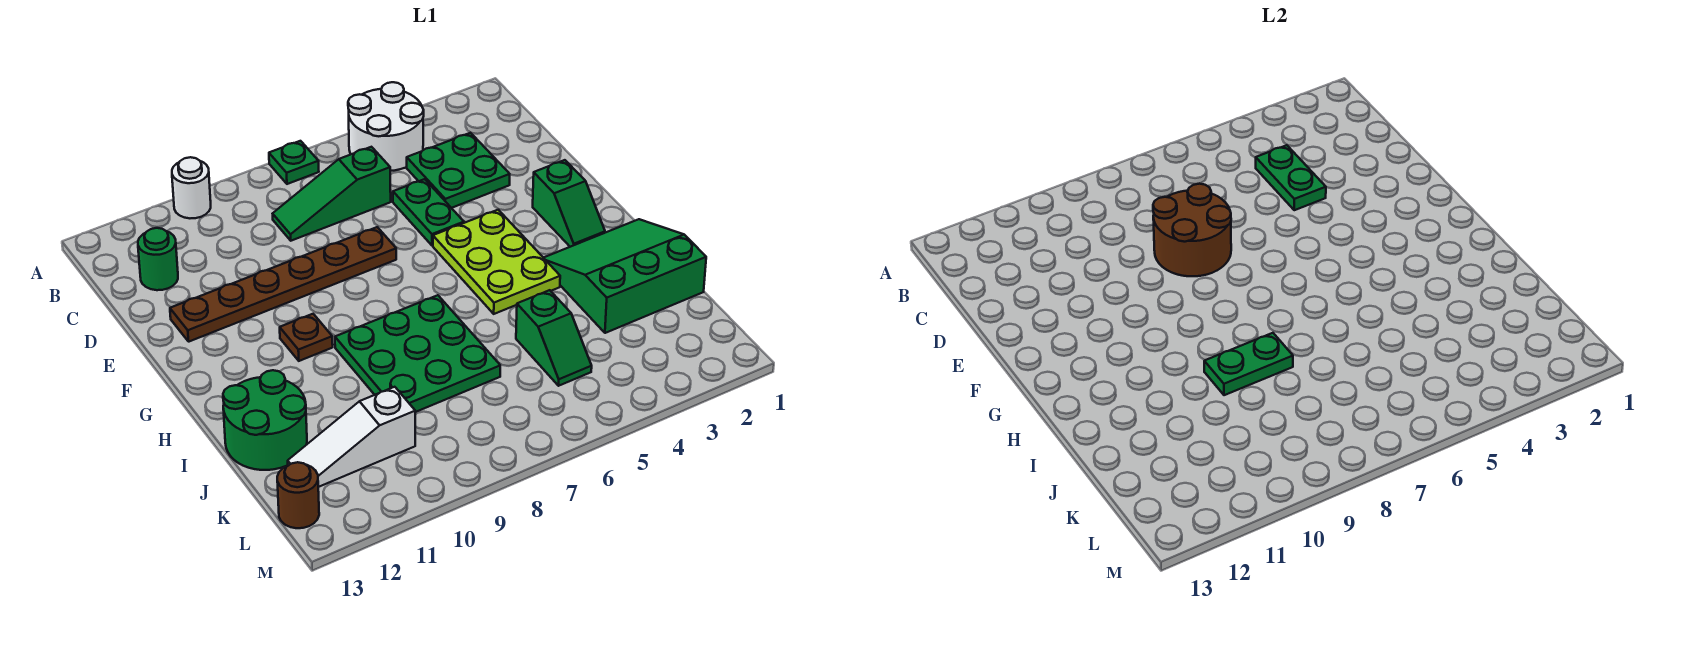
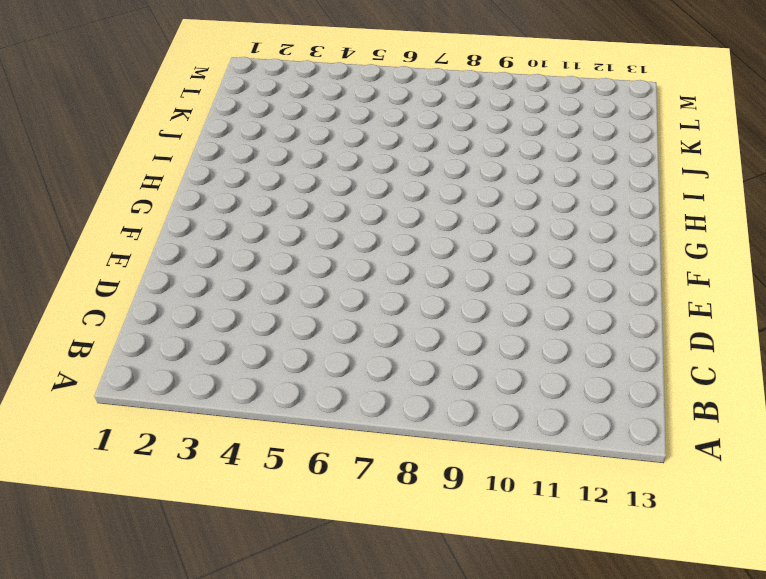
none -> white round brick A4:B5 level 1
none -> green plate A7 level 1
none -> white round brick A10 level 1

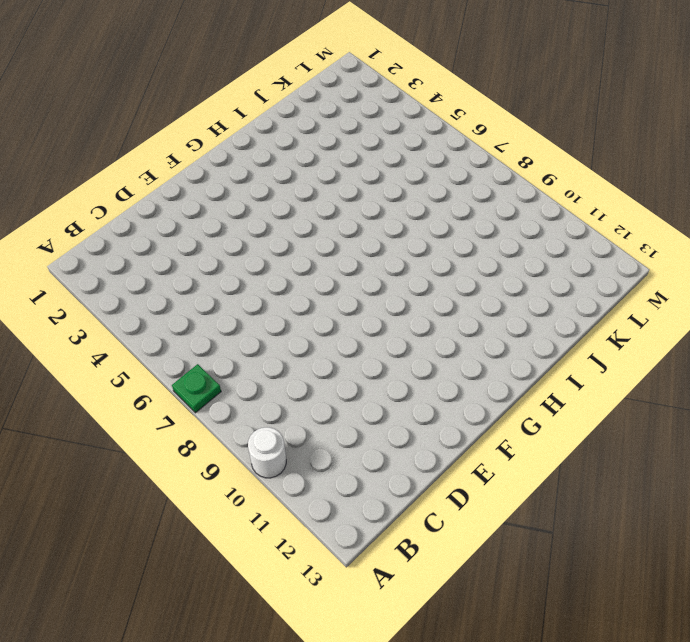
none -> white round brick A4:B5 level 1
none -> green plate C3:D4 level 1
none -> green slope C6:C8 level 1 top 6

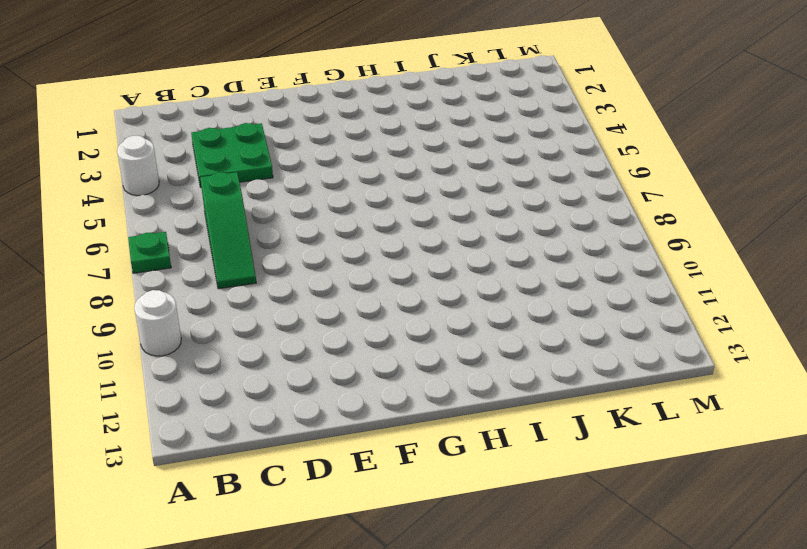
white round brick A4 level 1 -> white round brick A4:B5 level 1
none -> green round brick C12 level 1
none -> green plate D5:E5 level 1
none -> brown plate E7:E12 level 1

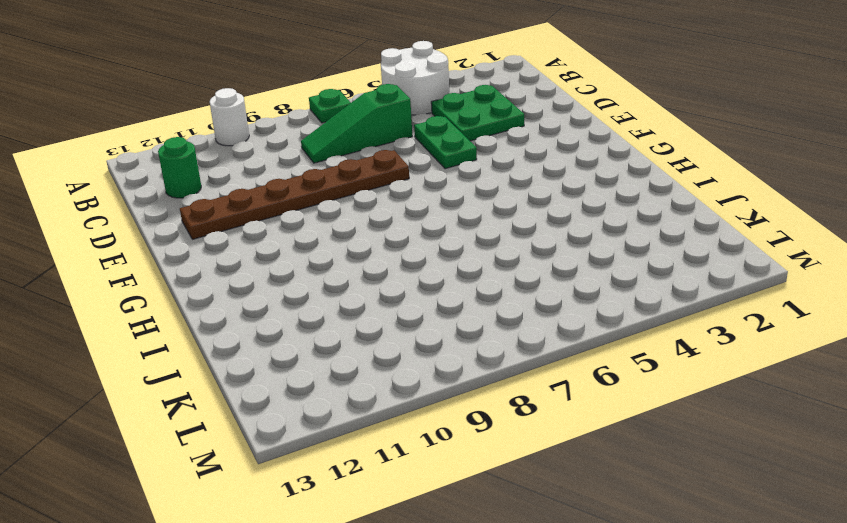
none -> green slope F2:G2 level 1 top F
none -> lime plate F4:H5 level 1
none -> brown plate G10 level 1

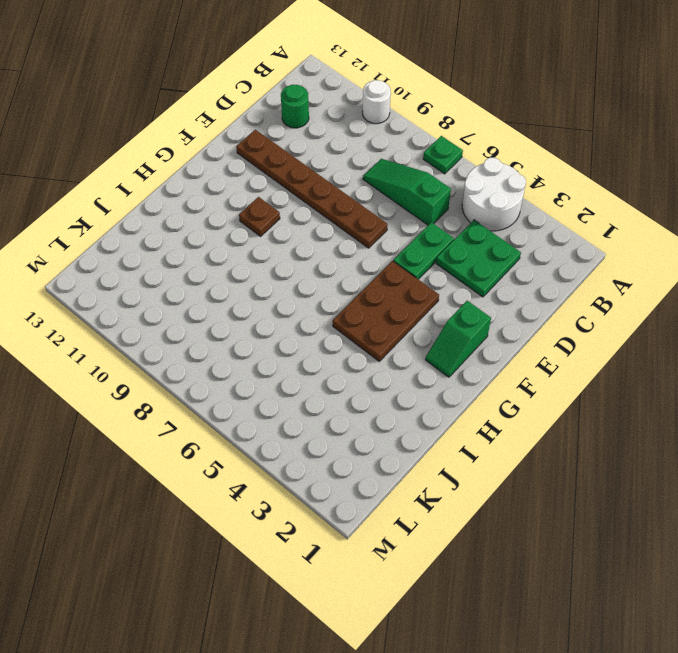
brown plate F4:H5 level 1 -> lime plate F4:H5 level 1
none -> green slope H1:J3 level 1 top J
none -> green plate H7:J9 level 1
none -> green round brick I12:J13 level 1

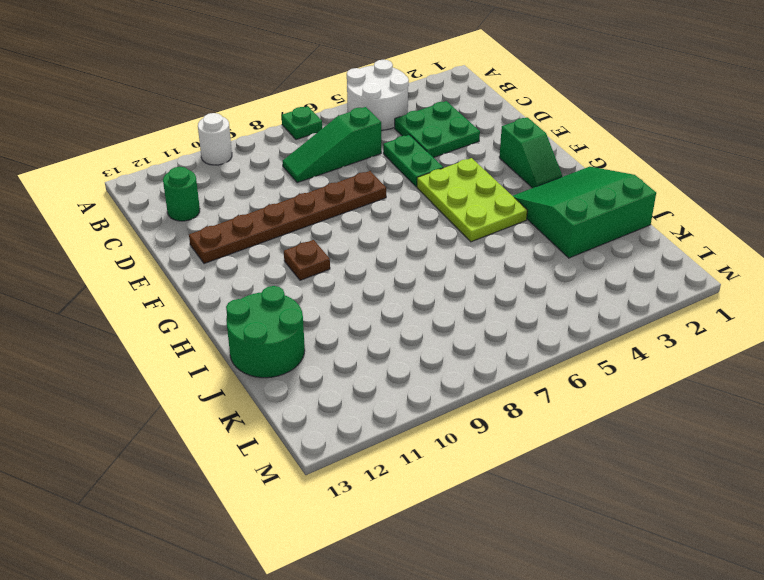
none -> green plate H7:J9 level 1
none -> green slope J5:K5 level 1 top J
none -> white slope K10:K12 level 1 top 10

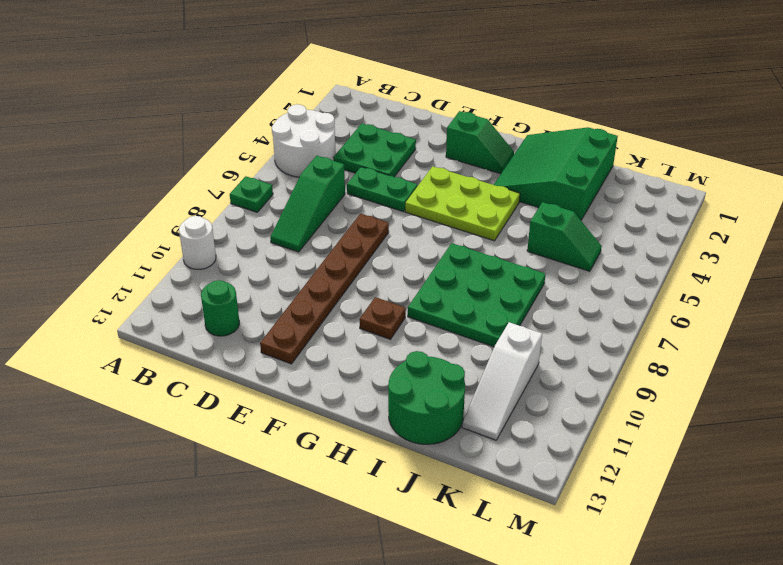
none -> brown round brick L13 level 1
none -> green plate C4:D4 level 2
none -> brown round brick D7:E8 level 2

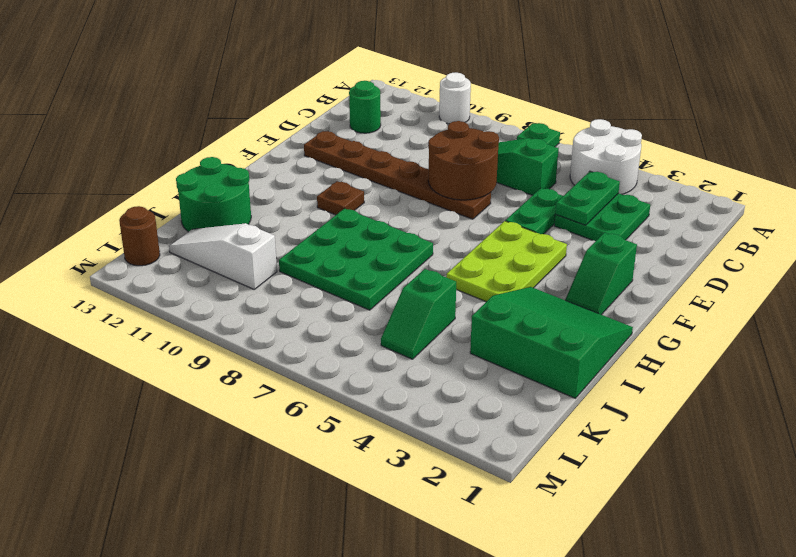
none -> green plate I8:I9 level 2

